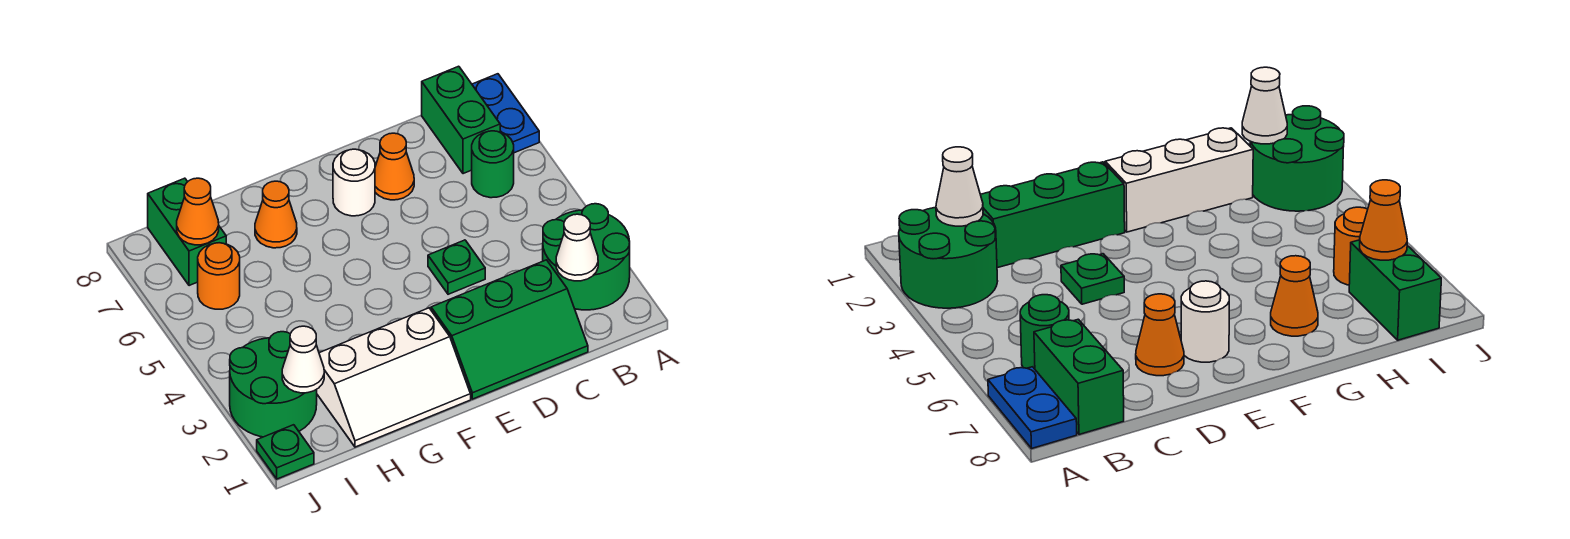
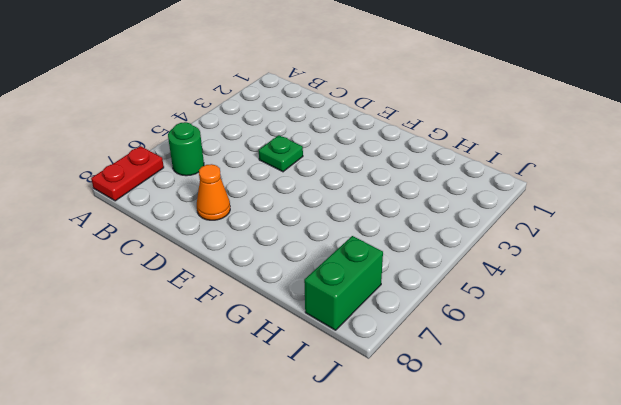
red plate A7:A8 level 1 -> blue plate A7:A8 level 1
none -> green round brick A2:B3 level 1
none -> green brick B7:B8 level 1
none -> green slope C1:E2 level 1 top 2

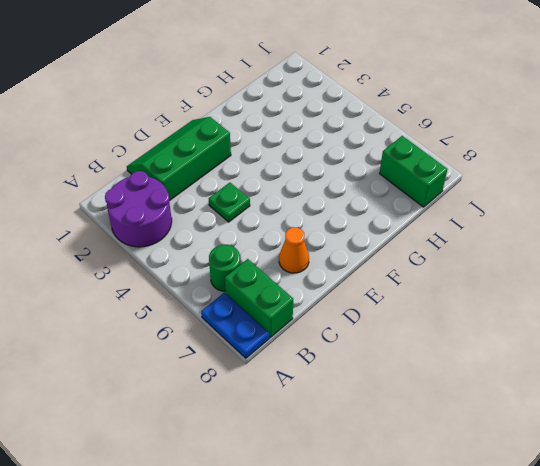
purple round brick A2:B3 level 1 -> green round brick A2:B3 level 1
none -> white round brick E7 level 1
none -> white slope F1:H2 level 1 top 2
none -> orange cone G7 level 1

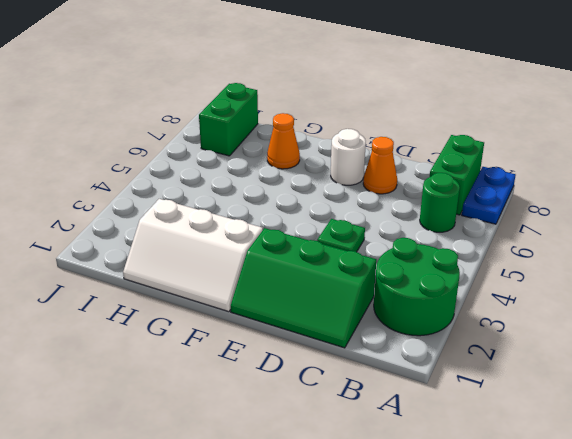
none -> green round brick I2:J3 level 1
none -> orange round brick I6 level 1
none -> green plate J1 level 1

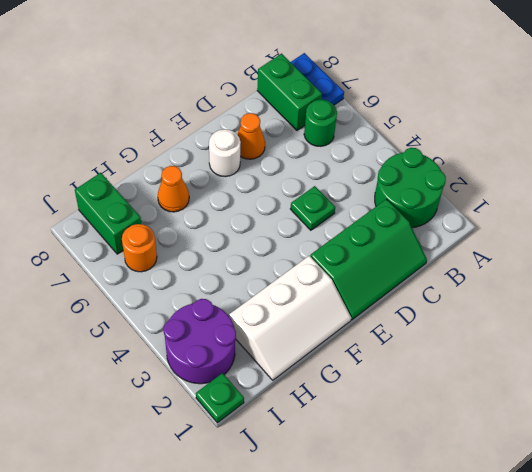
purple round brick I2:J3 level 1 -> green round brick I2:J3 level 1
none -> white cone B2 level 2
none -> white cone I2 level 2
none -> orange cone I7 level 2

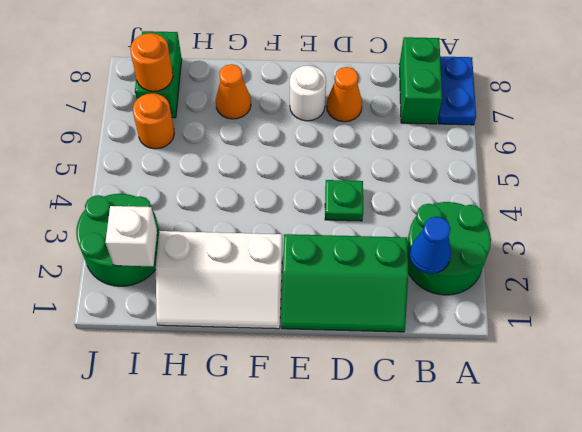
blue cone B2 level 2 -> white cone B2 level 2
white brick I2 level 2 -> white cone I2 level 2
orange round brick I7 level 2 -> orange cone I7 level 2
none -> green round brick B6 level 1
none -> green plate J1 level 1

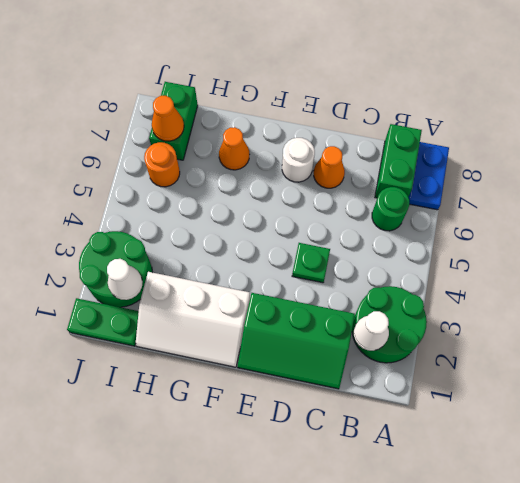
green plate I1:J1 level 1 -> green plate J1 level 1

